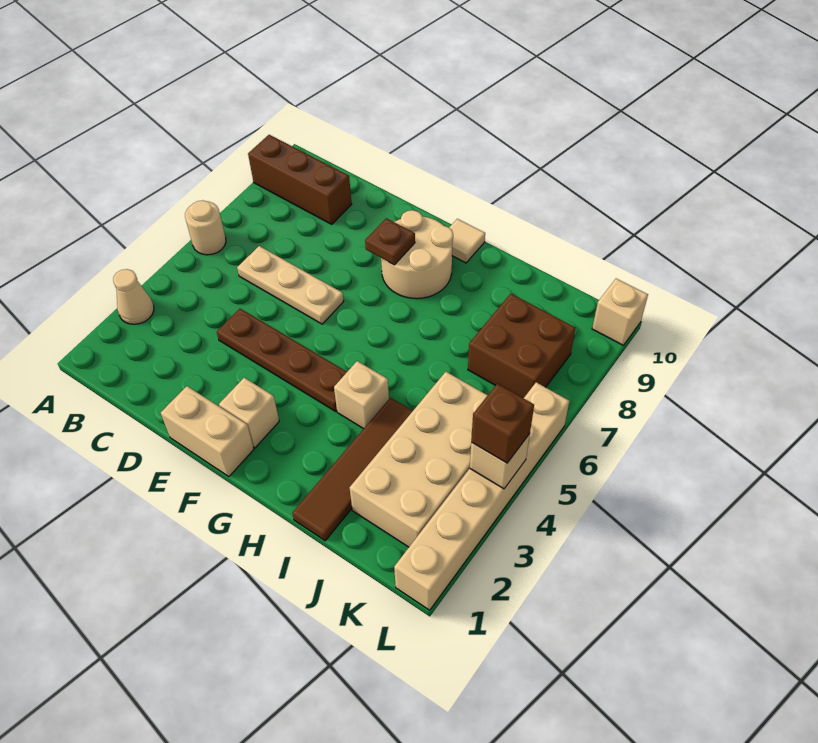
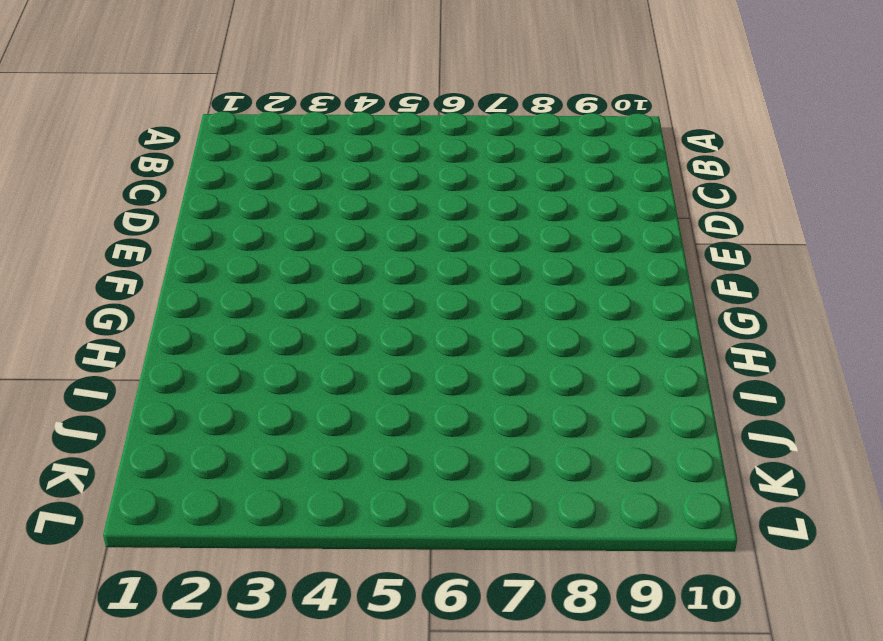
none -> tan cone A3 level 1
none -> tan round brick A6 level 1
none -> brown brick A9:C9 level 1

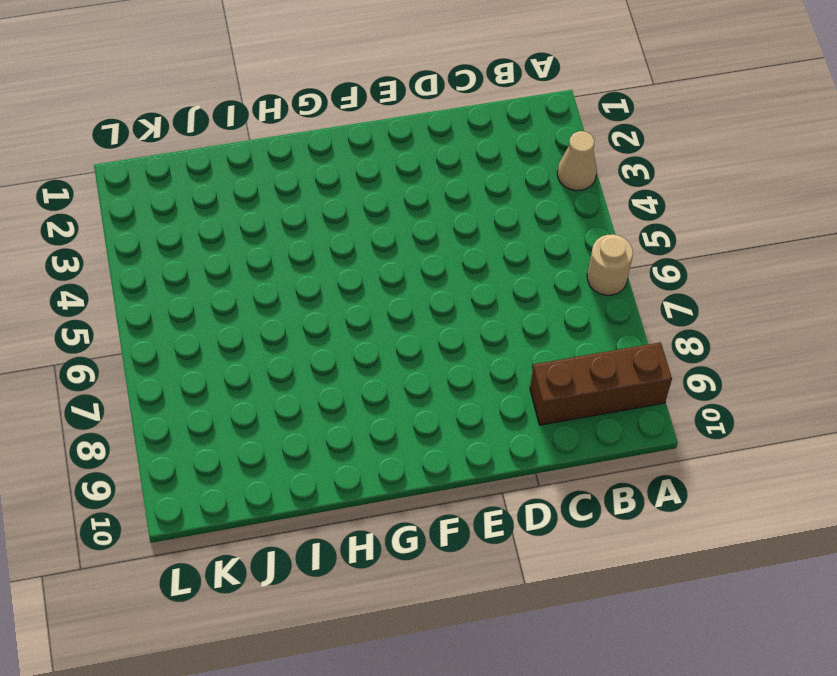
none -> tan plate C6:E6 level 1
none -> brown plate D4:G4 level 1
none -> tan brick E1:F1 level 1

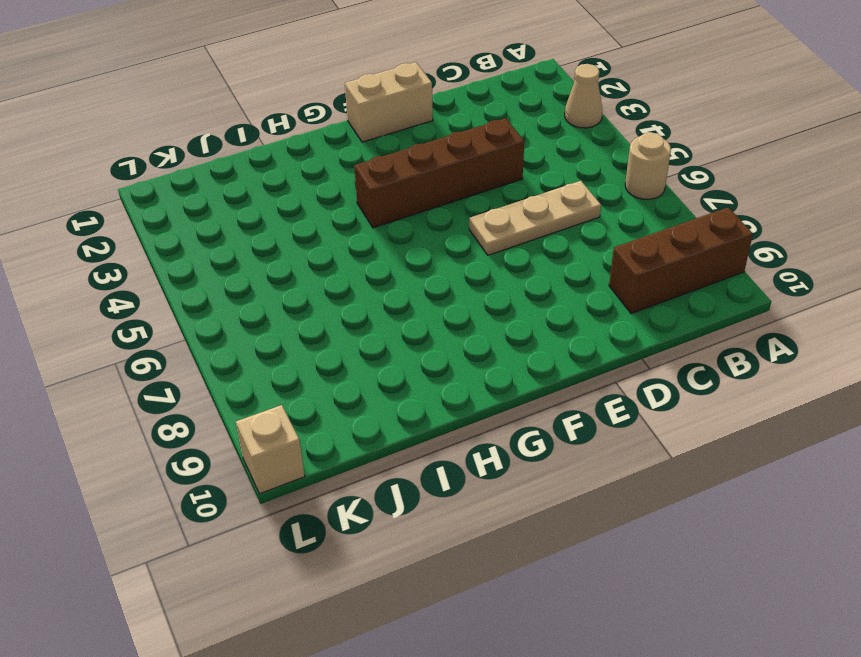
brown brick D4:G4 level 1 -> brown plate D4:G4 level 1
none -> tan brick F2 level 1
none -> tan round brick F8:G9 level 1
none -> tan tile G10 level 1

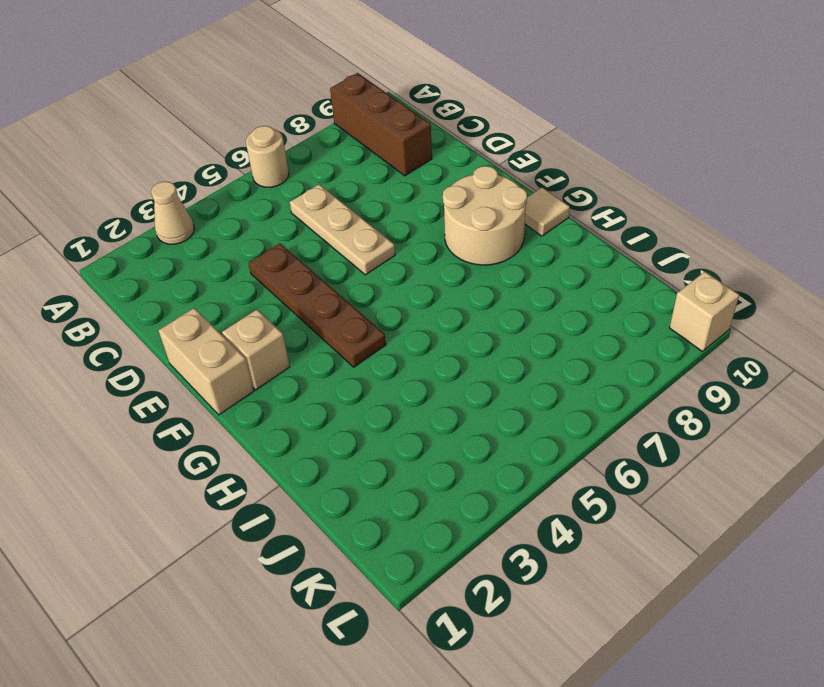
none -> tan brick H4 level 1
none -> brown tile I1:I4 level 1
none -> tan brick J2:K5 level 1

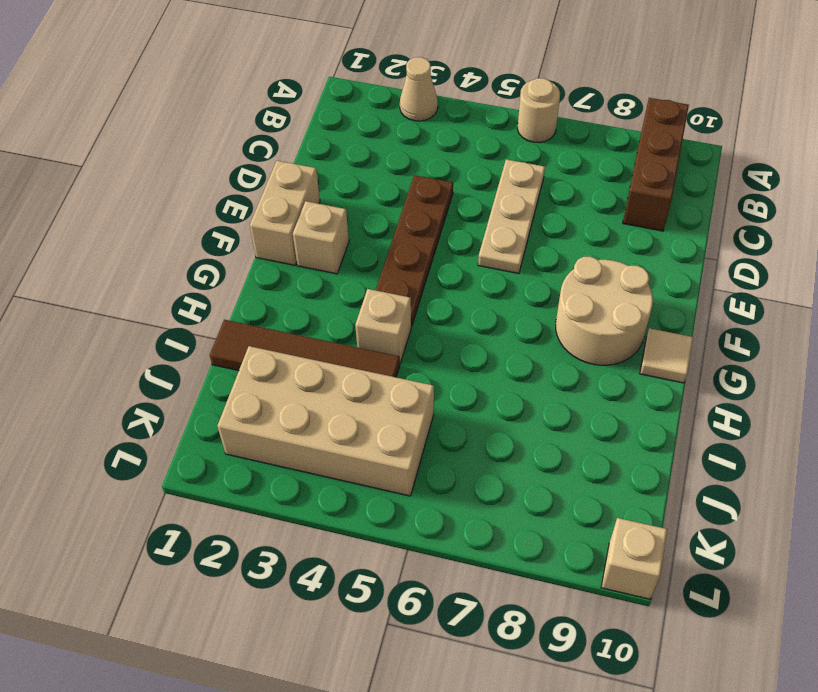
none -> brown brick J7:K8 level 1
none -> tan brick L1:L6 level 1
none -> brown plate F8 level 2

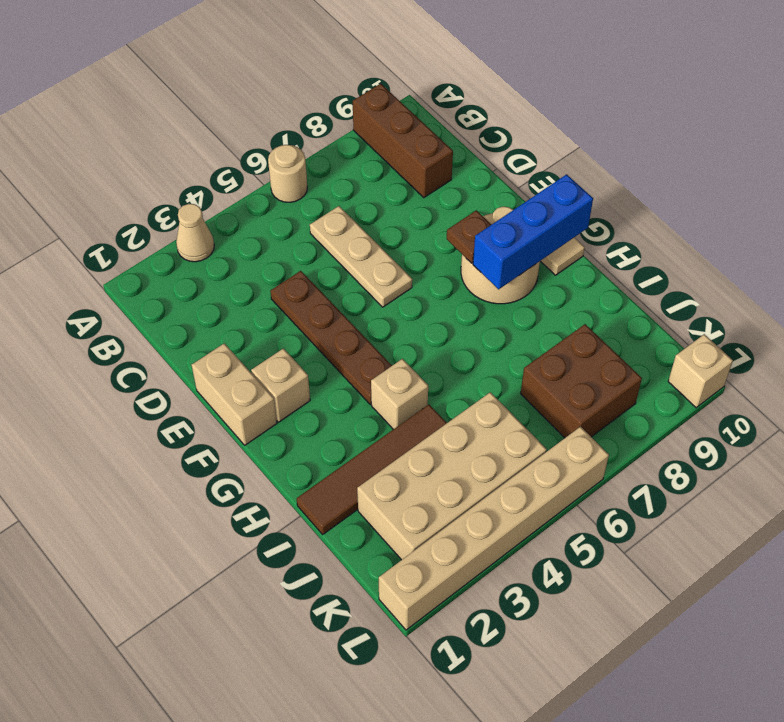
blue brick G8:G10 level 2 -> none
none -> tan brick L4 level 2
none -> brown brick L4 level 3

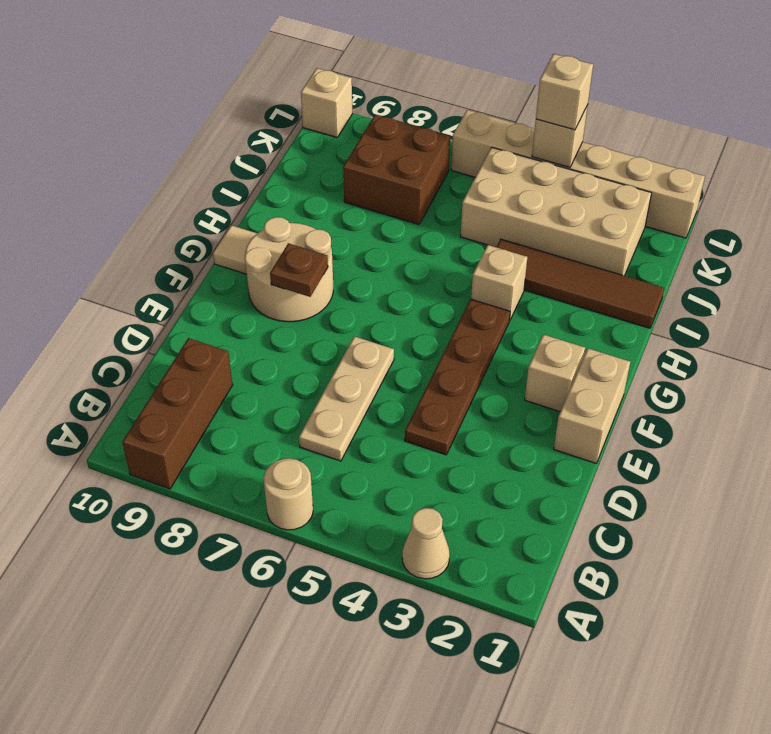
tan brick L4 level 3 -> brown brick L4 level 3

